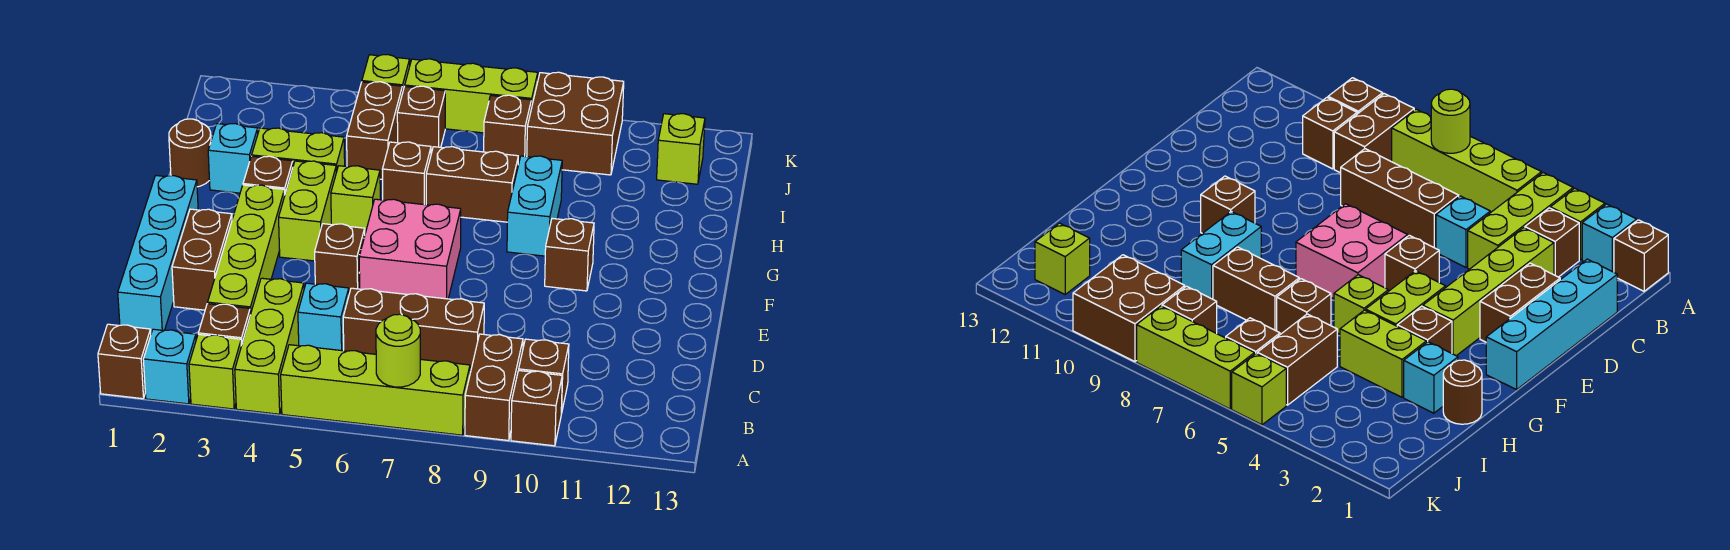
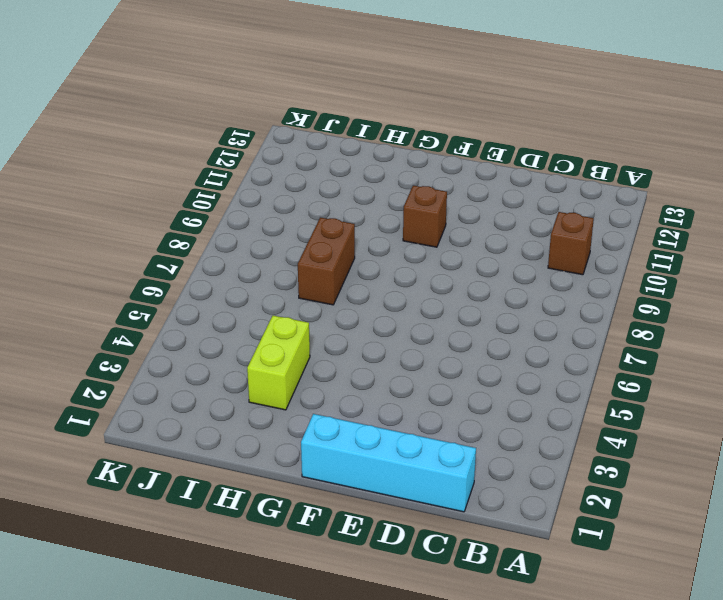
none -> brown brick A1 level 1
none -> cyan brick A2 level 1
none -> lime brick A3 level 1
none -> lime brick A4:C4 level 1

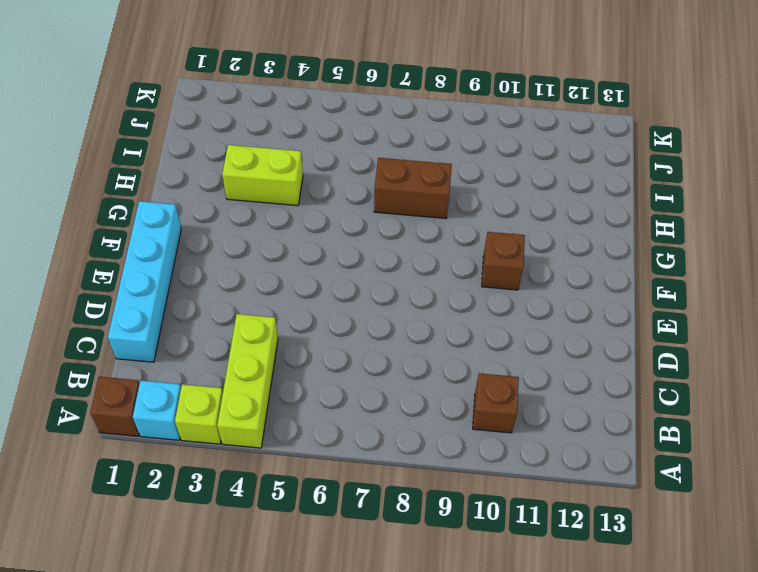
none -> lime brick A5:A8 level 1
none -> brown brick A9:B9 level 1
none -> brown brick A10 level 1
none -> brown brick B3 level 1

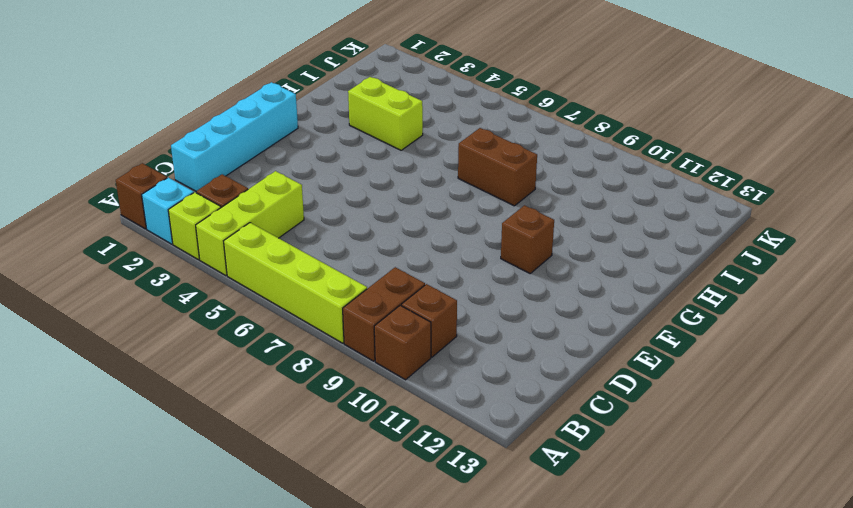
none -> lime brick C3:F3 level 1
none -> cyan brick C5 level 1
none -> brown brick C6:C8 level 1
none -> brown brick D2:E2 level 1

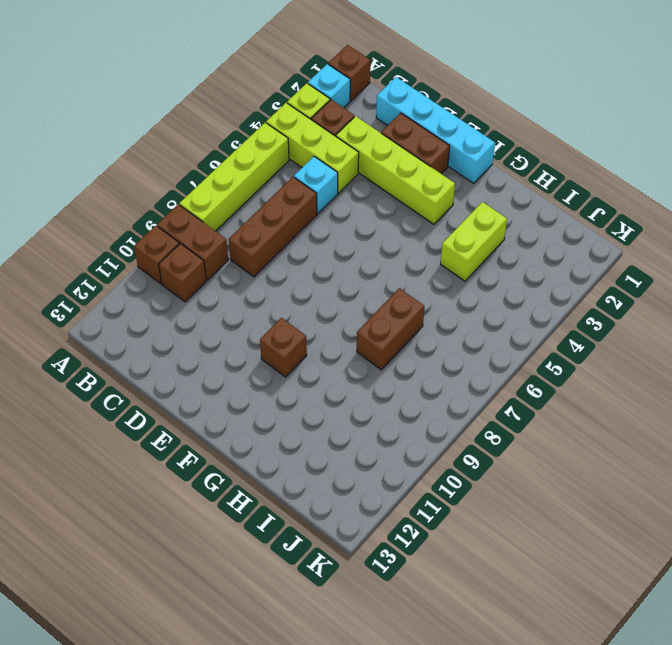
none -> brown brick E5 level 1
none -> pink brick E6:F7 level 1
none -> lime brick F4:G4 level 1
none -> brown brick G3 level 1

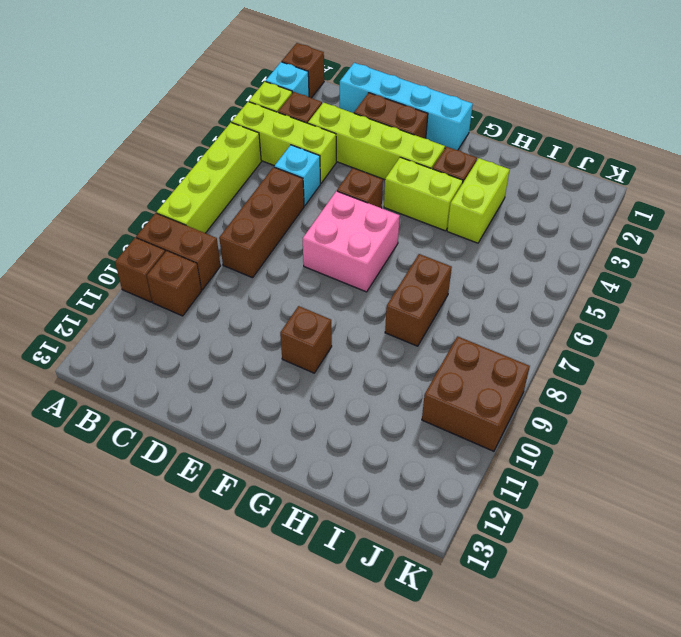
none -> lime brick G5 level 1
none -> cyan brick G9:H9 level 1
none -> brown round brick H1 level 1
none -> cyan brick H2 level 1

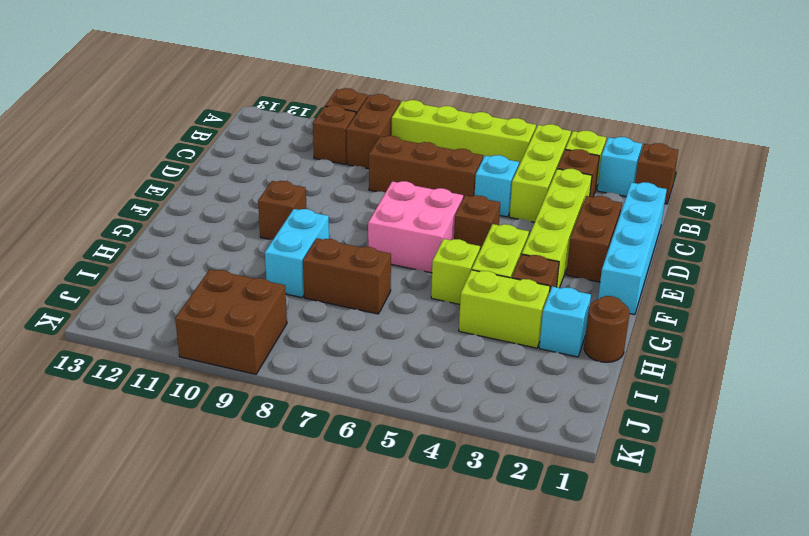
none -> brown brick H6 level 1
none -> brown brick I5:J5 level 1
none -> brown brick J6 level 1
none -> brown brick J8 level 1

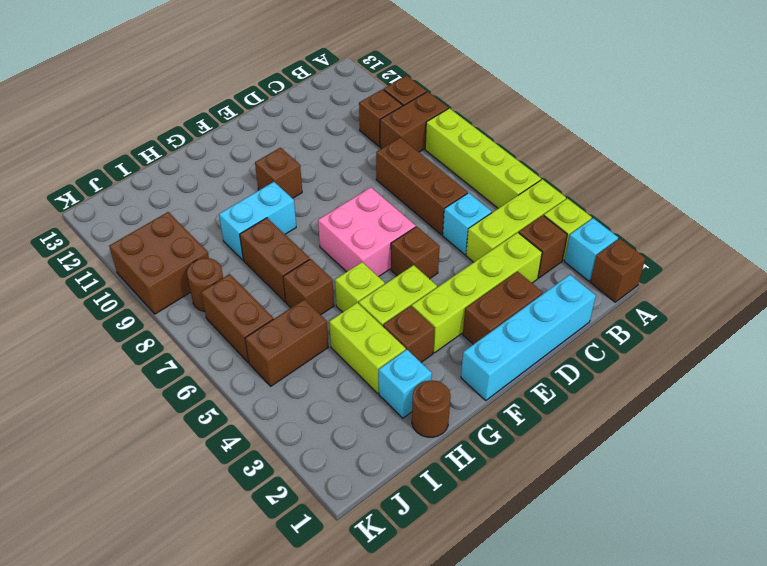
brown brick J6:J7 level 1 -> brown brick J6 level 1
brown round brick J8 level 1 -> brown brick J8 level 1
none -> lime brick J12 level 1
none -> lime brick K5 level 1
none -> lime brick K6:K8 level 1
none -> lime round brick A7 level 2

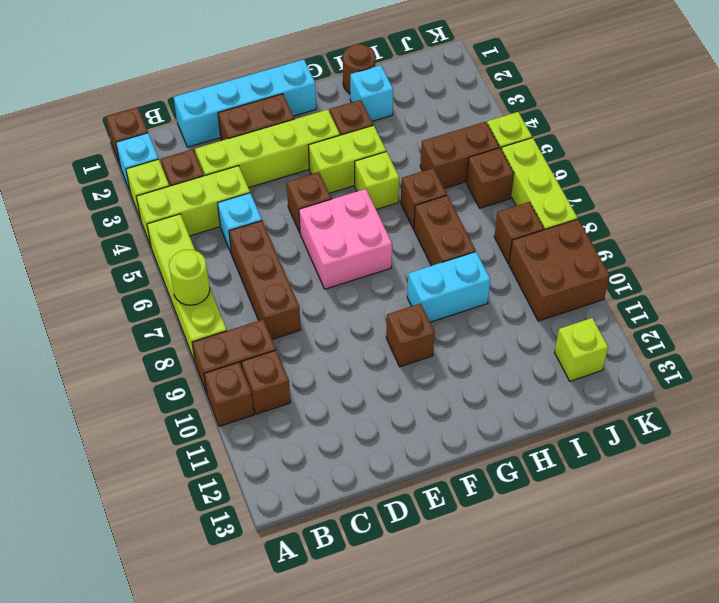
none -> lime brick H3:H4 level 1

